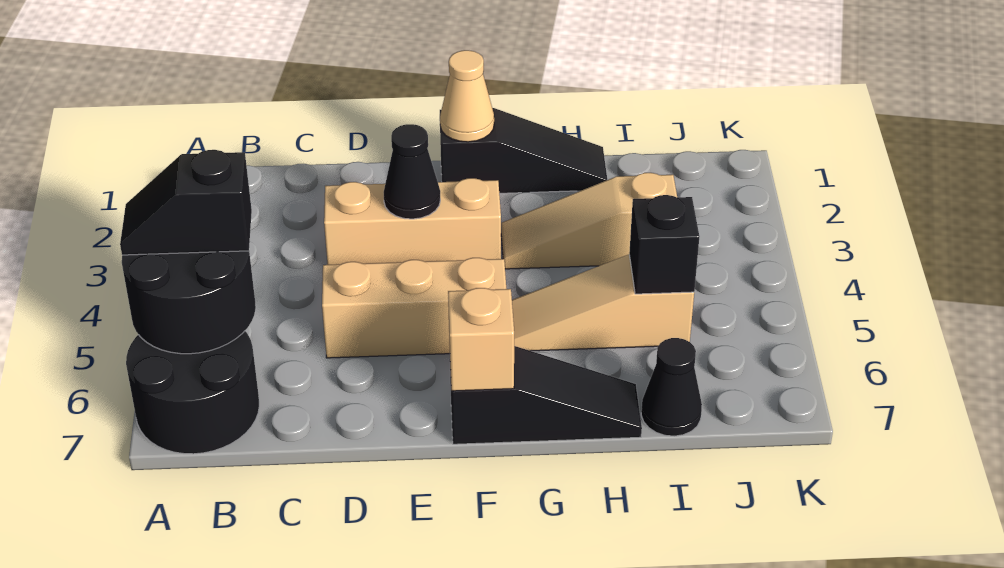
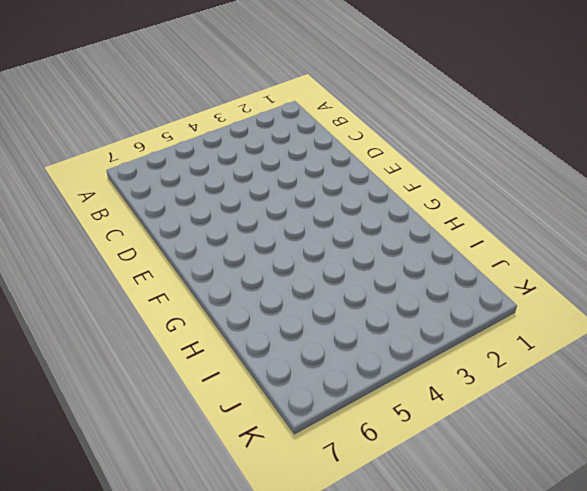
none -> black round brick A6:B7 level 1
none -> tan brick D3:F3 level 1
none -> tan brick D5:F5 level 1

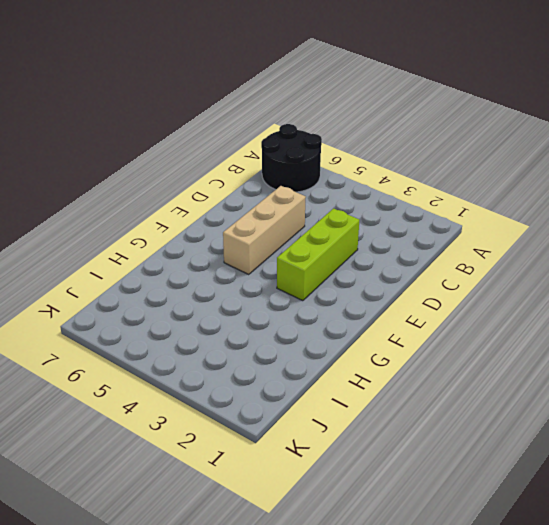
lime brick D3:F3 level 1 -> tan brick D3:F3 level 1
none -> black slope F1:H1 level 1 top F
none -> black slope F7:H7 level 1 top F
none -> tan slope G3:I3 level 1 top I

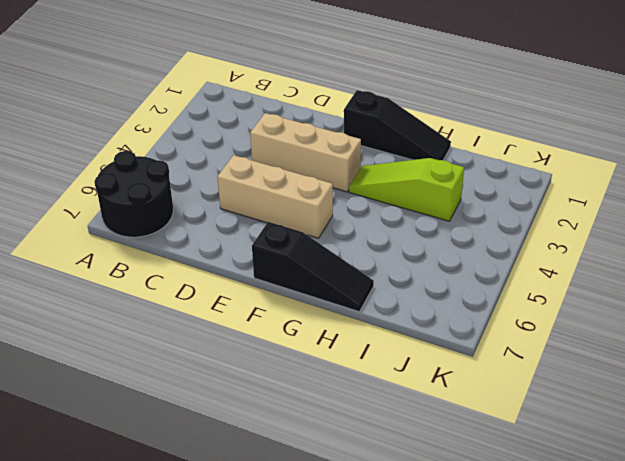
lime slope G3:I3 level 1 top I -> tan slope G3:I3 level 1 top I
none -> tan slope G5:I5 level 1 top I
none -> black cone I7 level 1
none -> black round brick A5:B6 level 2

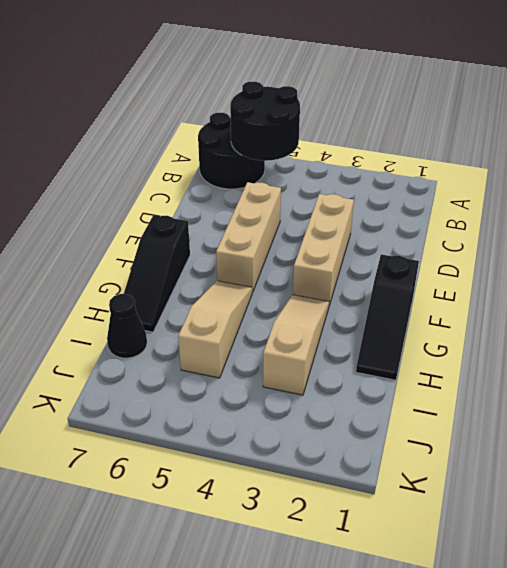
none -> black cone E3 level 2
none -> tan cone F1 level 2
none -> tan brick F7 level 2

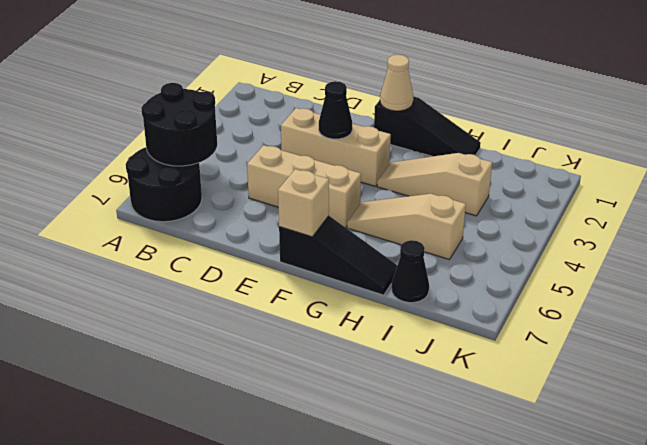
none -> black brick I5 level 2
none -> black slope A5:B5 level 3 top B

